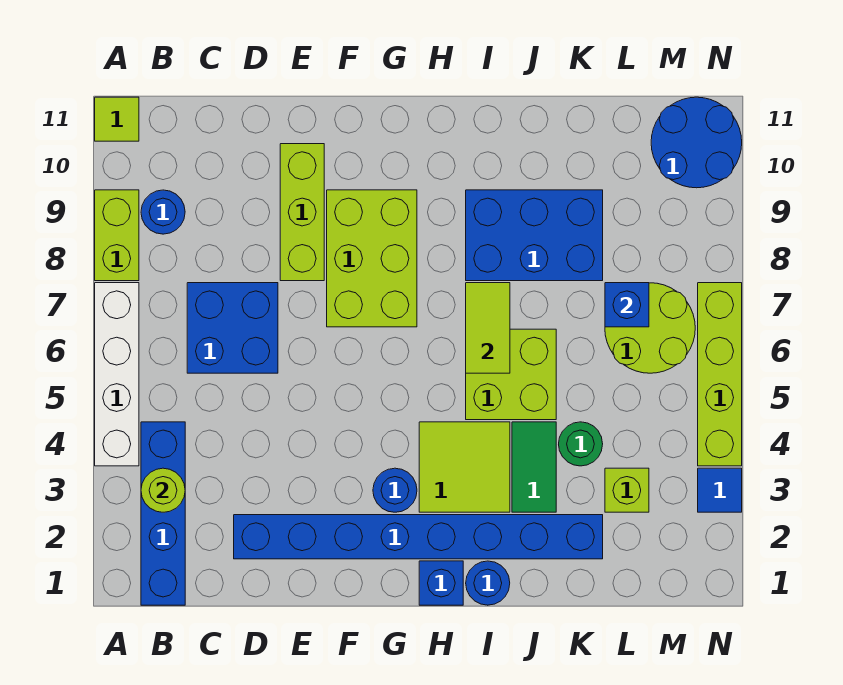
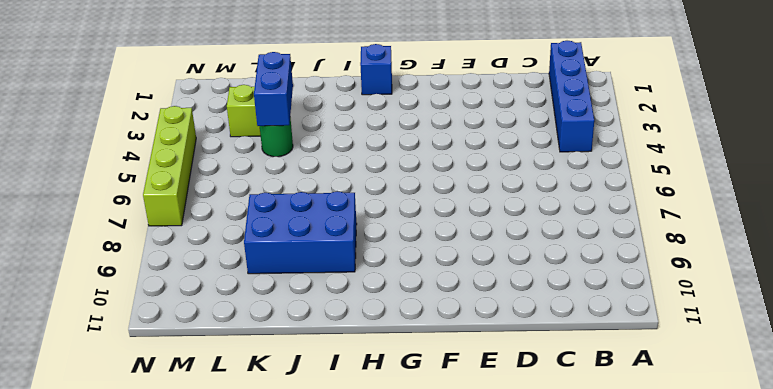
blue brick K3:K4 level 2 -> none
none -> white brick A4:A7 level 1
none -> lime brick A8:A9 level 1
none -> lime tile A11 level 1

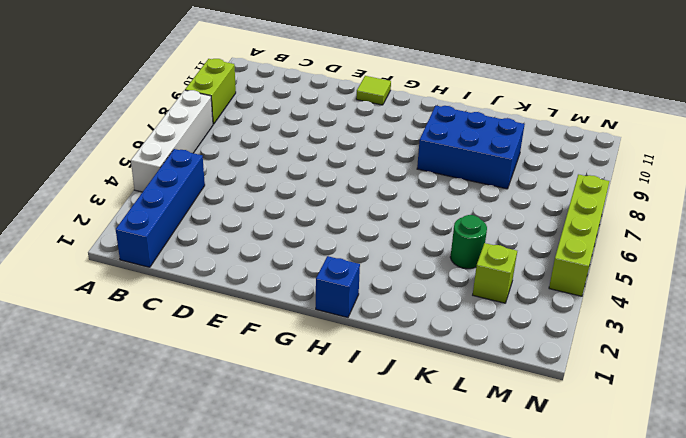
lime tile F11 level 1 -> lime tile A11 level 1
none -> blue round brick B9 level 1
none -> blue brick C6:D7 level 1
none -> blue brick D2:K2 level 1

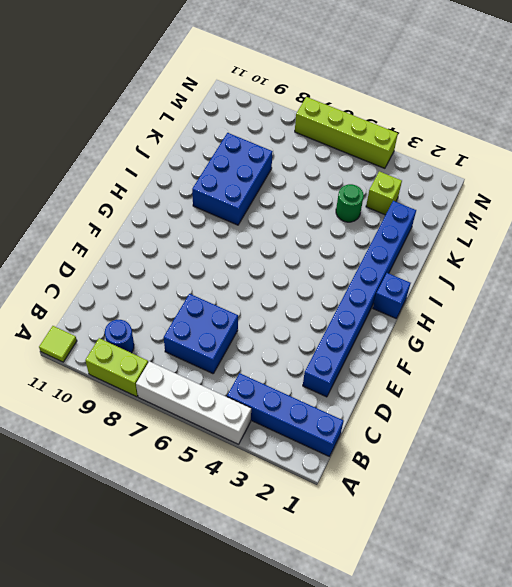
none -> lime brick E8:E10 level 1
none -> lime brick F7:G9 level 1
none -> blue round brick G3 level 1

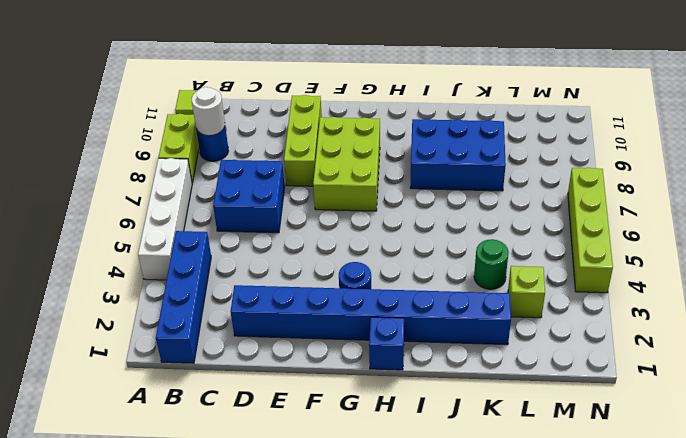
white round brick B9 level 2 -> none
none -> lime tile H3:I4 level 1
none -> blue round brick I1 level 1
none -> lime brick I5:J6 level 1

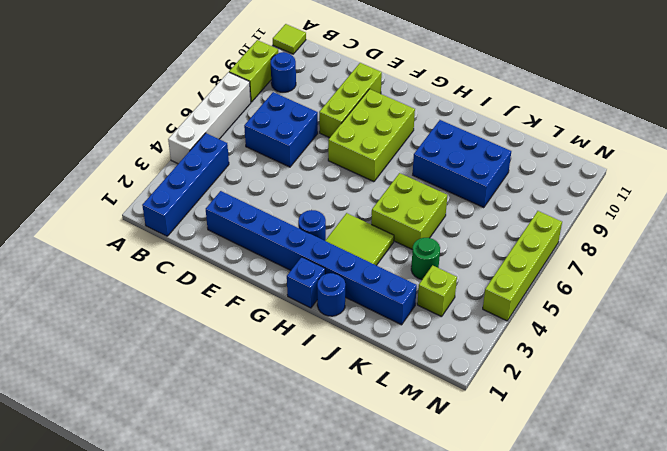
none -> green tile J3:J4 level 1
none -> lime round brick L6:M7 level 1
none -> blue round brick M10:N11 level 1

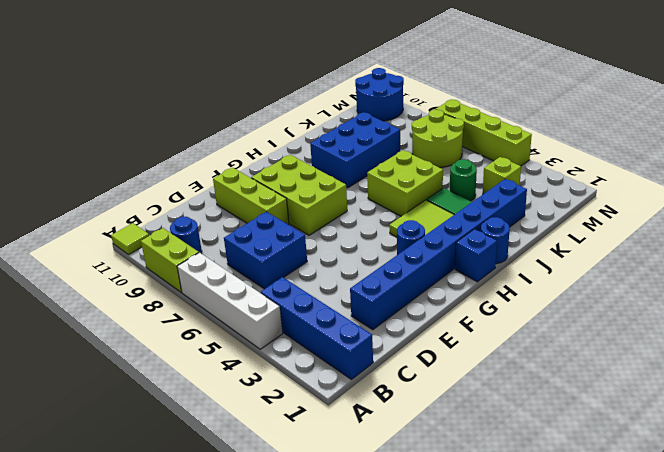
none -> blue tile N3 level 1
none -> lime round brick B3 level 2
none -> lime tile I6:I7 level 2

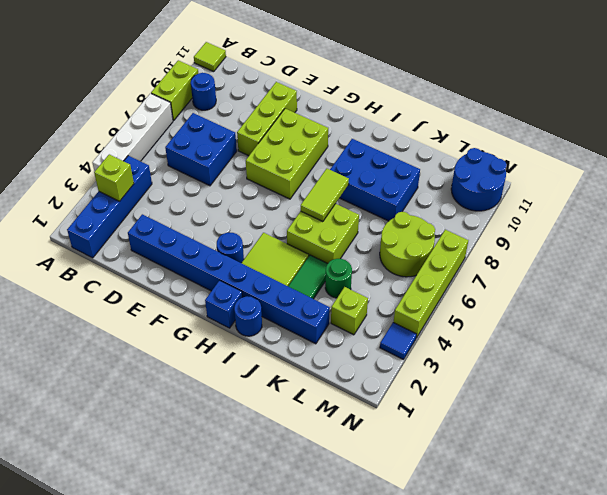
lime brick B3 level 2 -> lime round brick B3 level 2
none -> blue brick L7 level 2

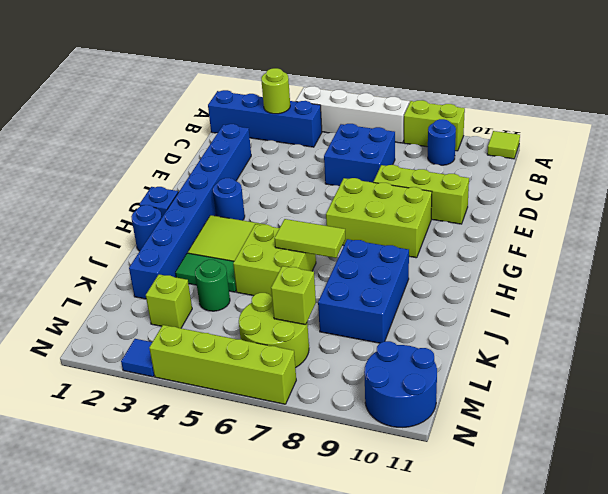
lime brick L7 level 2 -> blue brick L7 level 2

